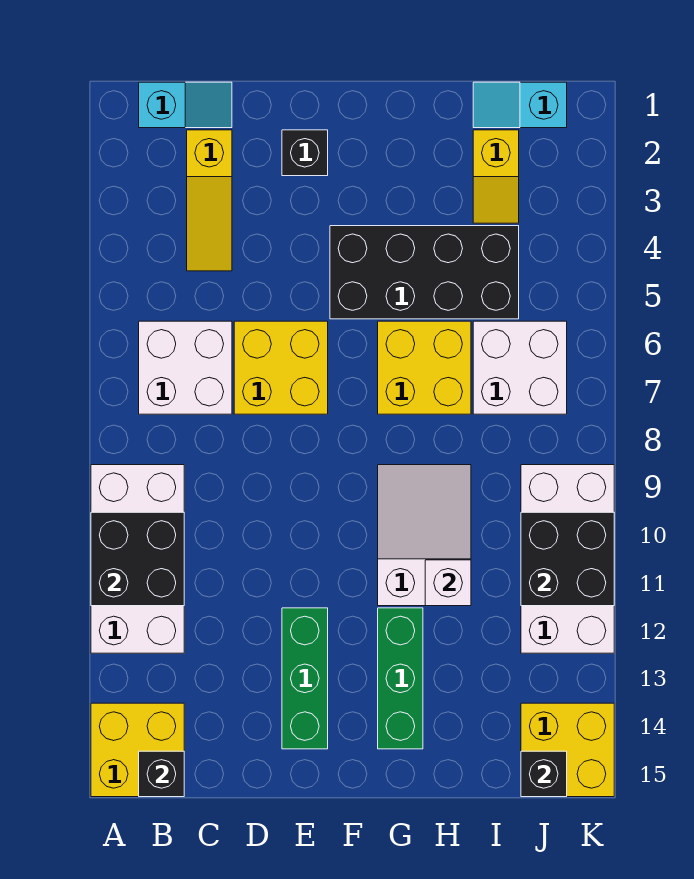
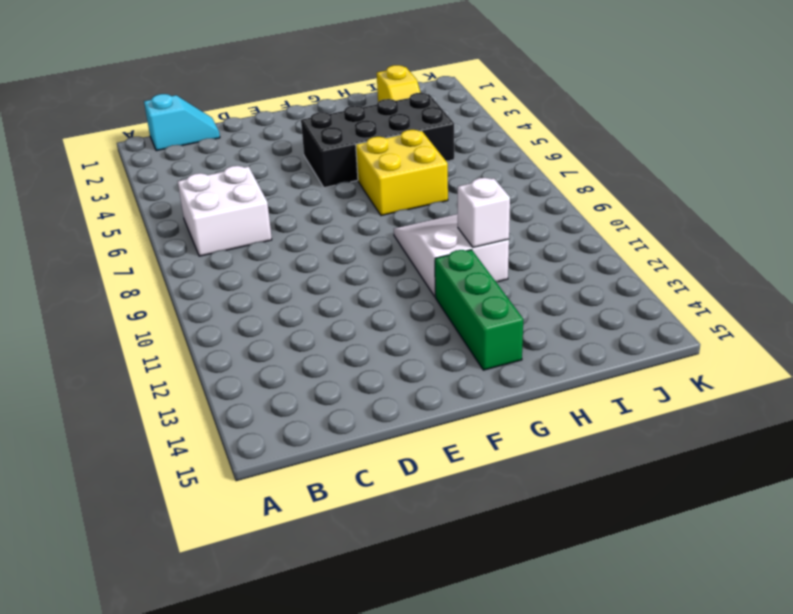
none -> white brick A9:B12 level 1
none -> yellow brick A14:B15 level 1
none -> yellow slope C2:C4 level 1 top 2

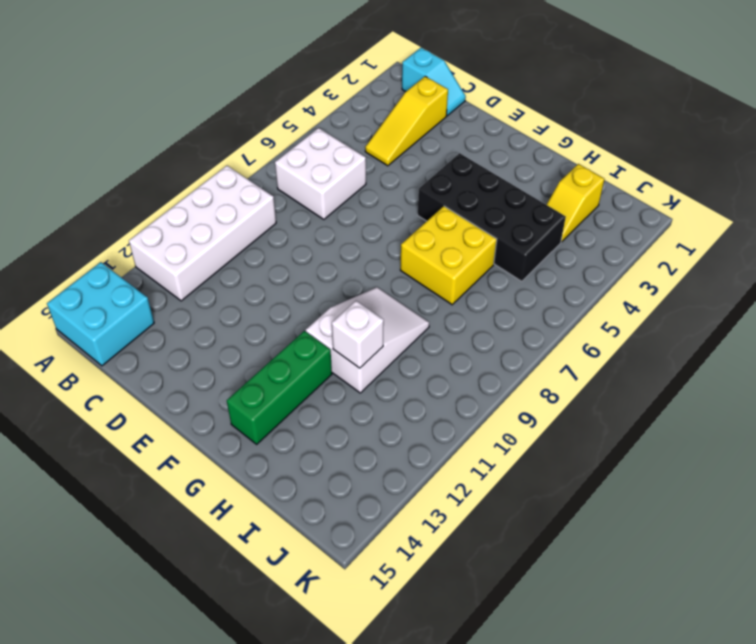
cyan brick A14:B15 level 1 -> yellow brick A14:B15 level 1
none -> yellow brick D6:E7 level 1
none -> black brick E2 level 1
none -> green brick E12:E14 level 1

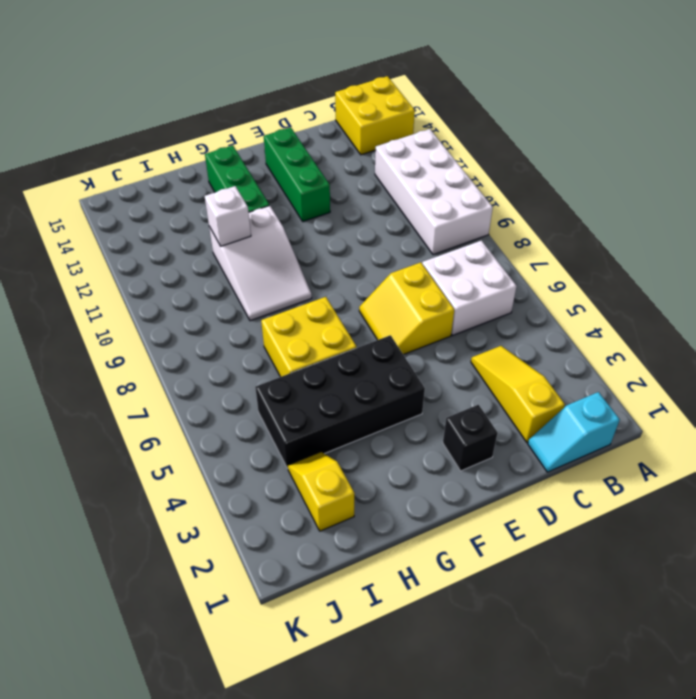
yellow slope D6:E7 level 1 top D -> yellow brick D6:E7 level 1
none -> cyan slope I1:J1 level 1 top J
none -> white brick I6:J7 level 1
none -> white brick J9:K12 level 1

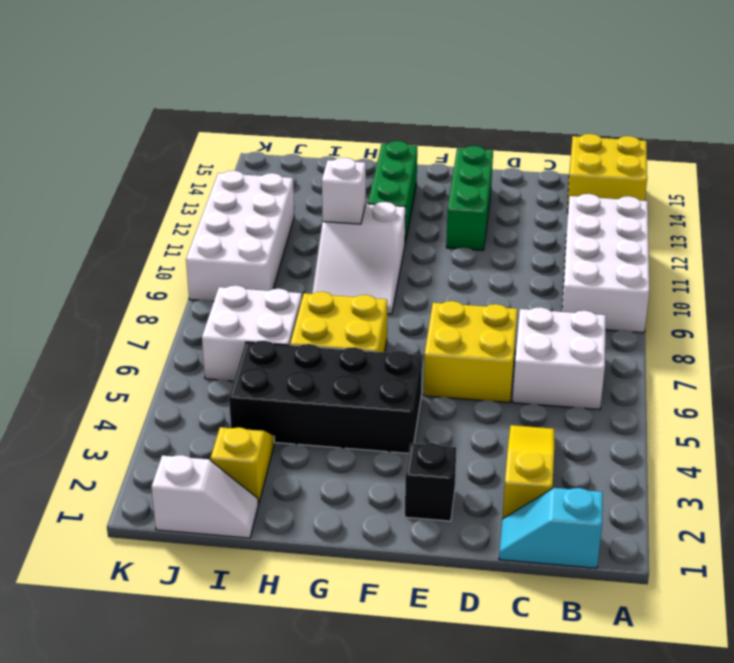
white slope I1:J1 level 1 top J -> cyan slope I1:J1 level 1 top J
none -> yellow brick J14:K15 level 1
none -> black brick A10:B11 level 2
none -> black brick B15 level 2

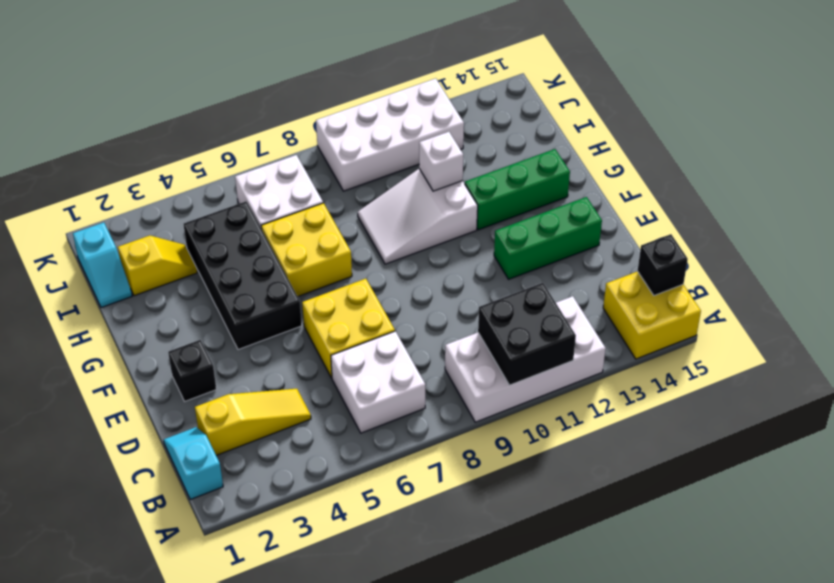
none -> yellow brick J14:K15 level 1
none -> black brick J10:K11 level 2
none -> black brick J15 level 2

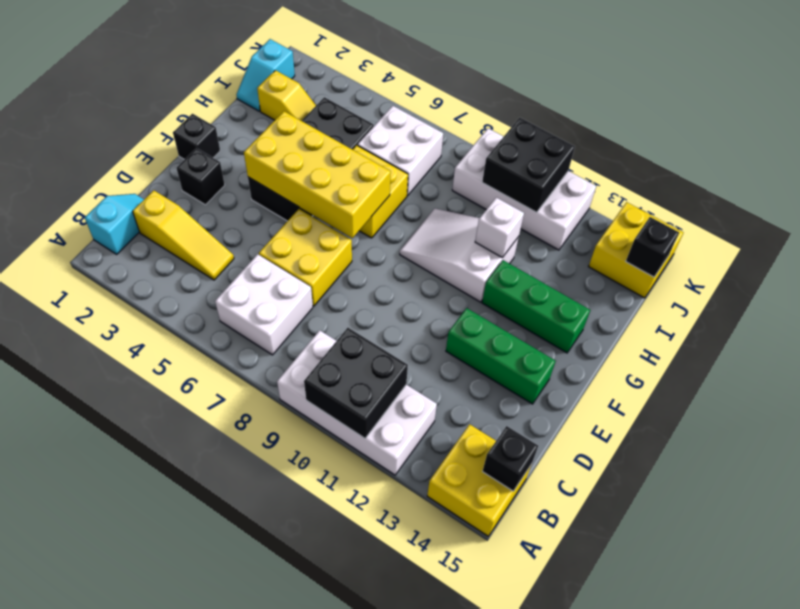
black brick F1 level 1 -> none
yellow brick F4:G7 level 2 -> none

